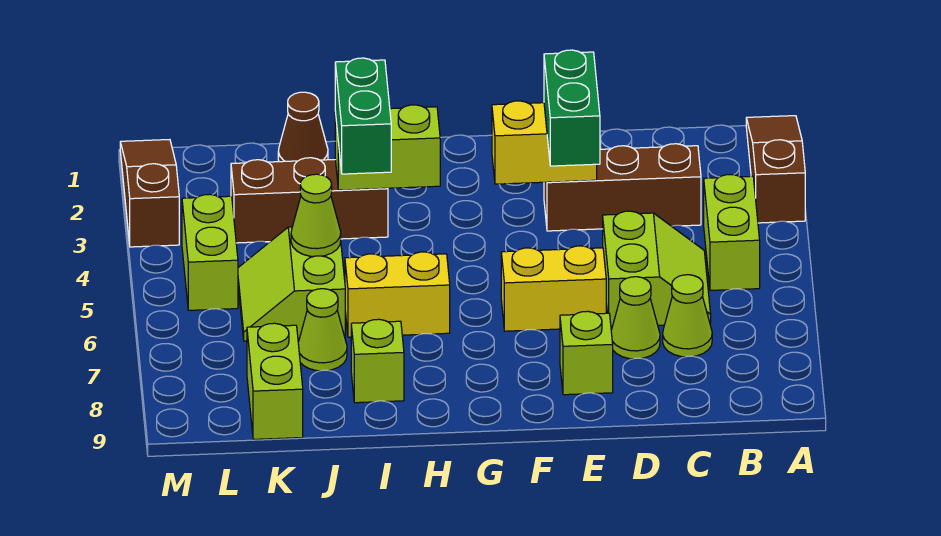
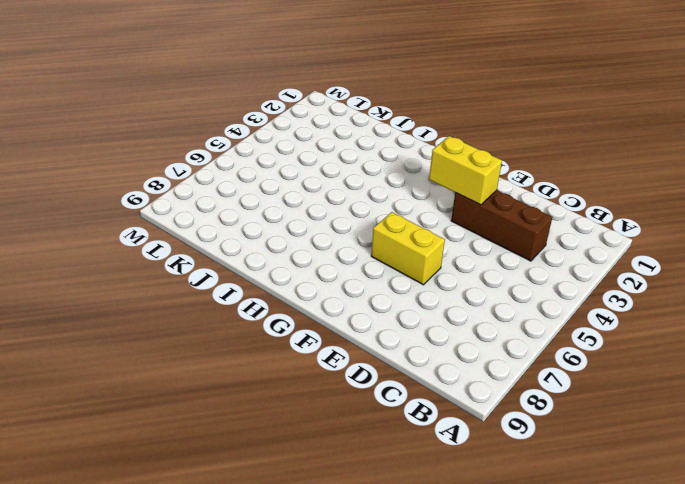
none -> brown slope A1:A3 level 1 top 3
none -> lime brick B4:B5 level 1
none -> lime slope C5:D6 level 1 top D

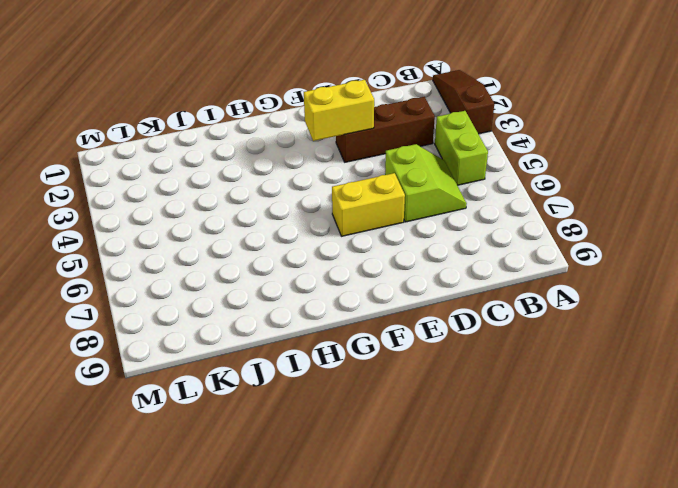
none -> lime cone C7 level 1
none -> lime cone D7 level 1
none -> lime brick E8 level 1

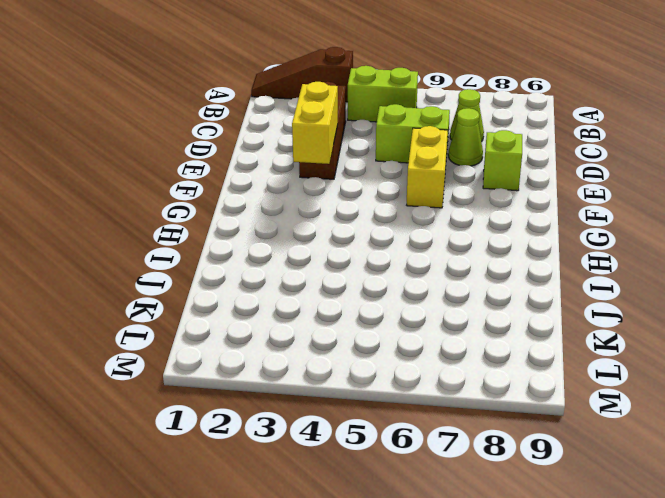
none -> yellow brick H6:I6 level 1
none -> brown brick I3:K3 level 1
none -> lime brick I8 level 1

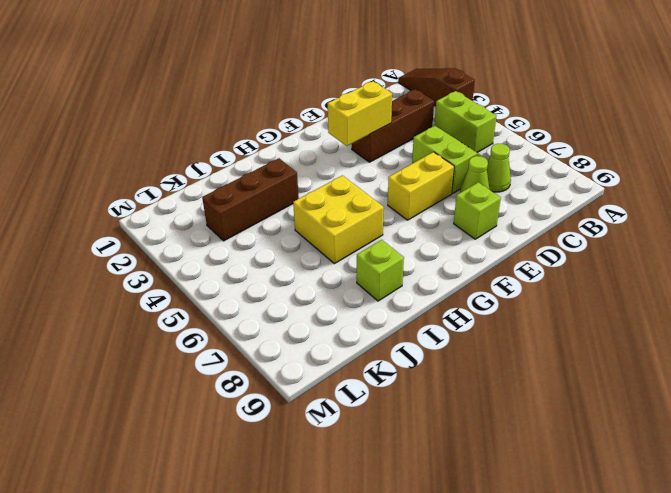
yellow brick H5:I6 level 1 -> yellow brick H6:I6 level 1
none -> brown cone J1 level 1
none -> lime slope J5:K6 level 1 top J
none -> lime cone J7 level 1

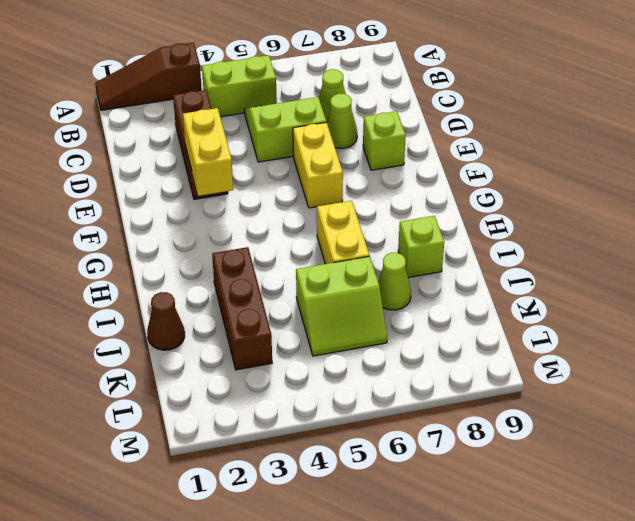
none -> lime brick K8:K9 level 1
none -> lime brick L4:L5 level 1
none -> brown slope M1:M3 level 1 top 3

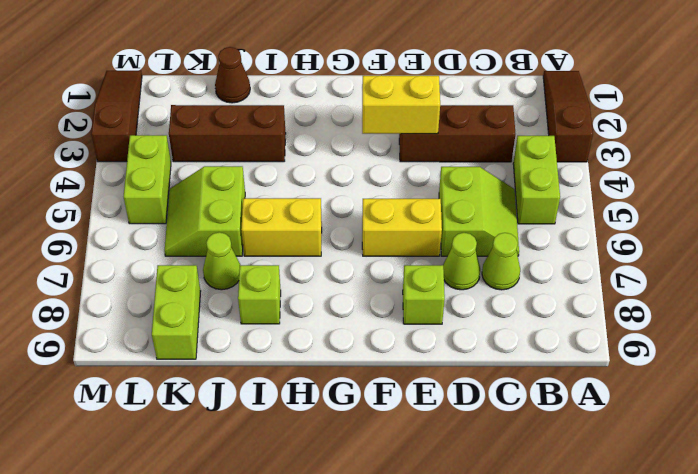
none -> lime brick H3:I3 level 2
none -> lime cone J5 level 2
none -> green brick E3:E4 level 3

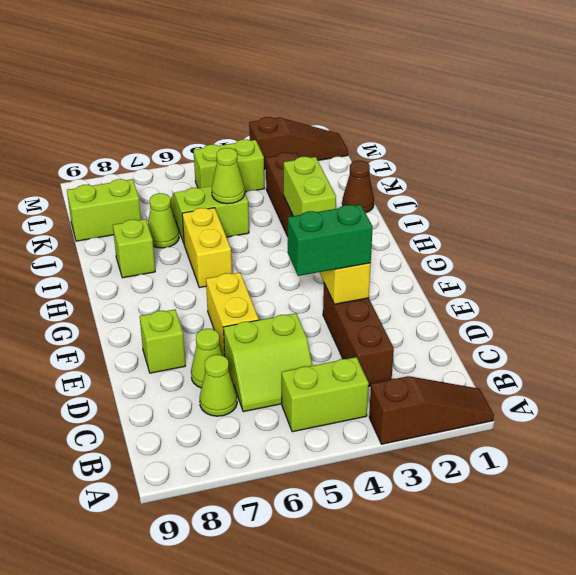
none -> green brick I3:I4 level 3

